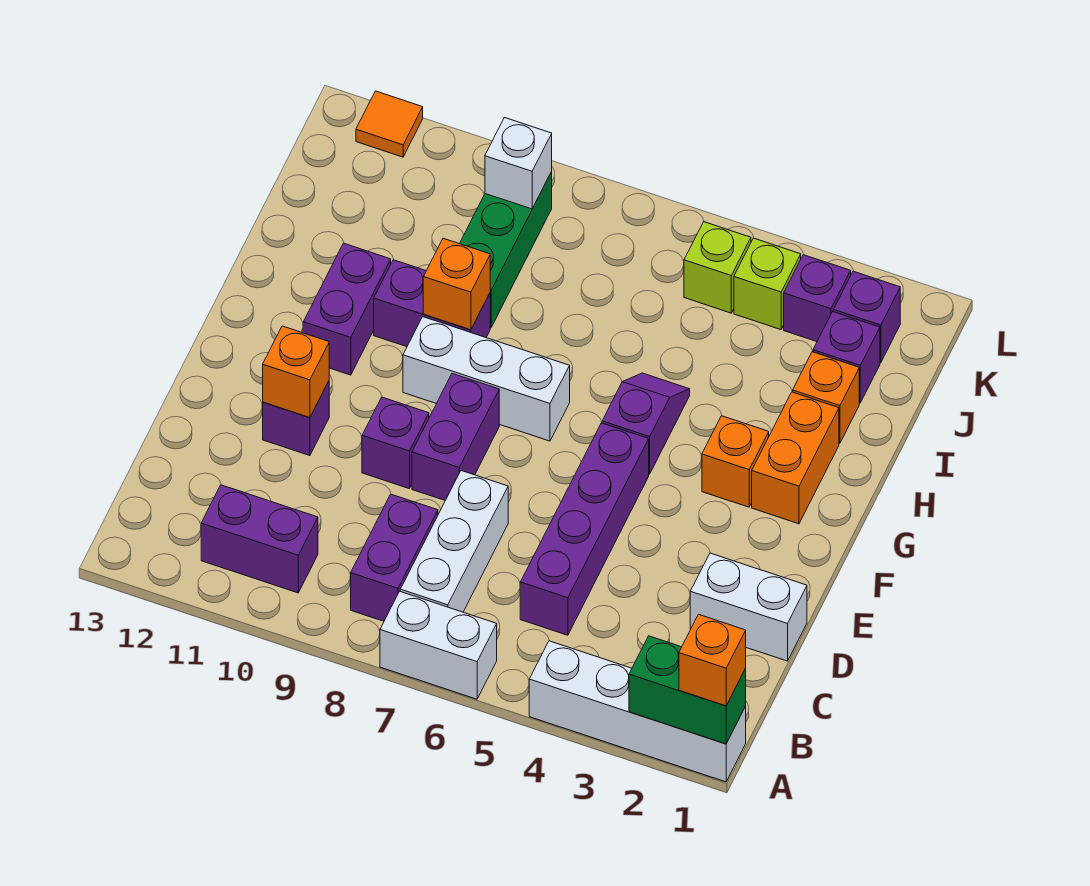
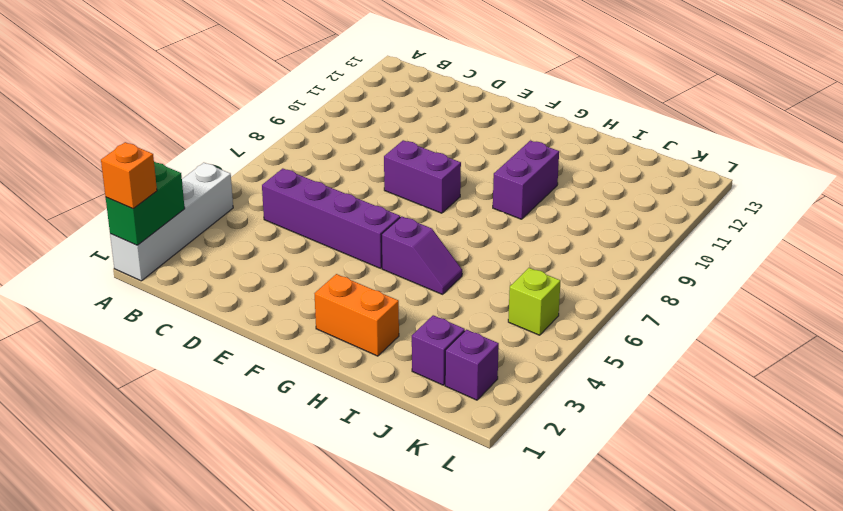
none -> white brick A6:A7 level 1
none -> white brick B7:D7 level 1
none -> purple brick B8:C8 level 1

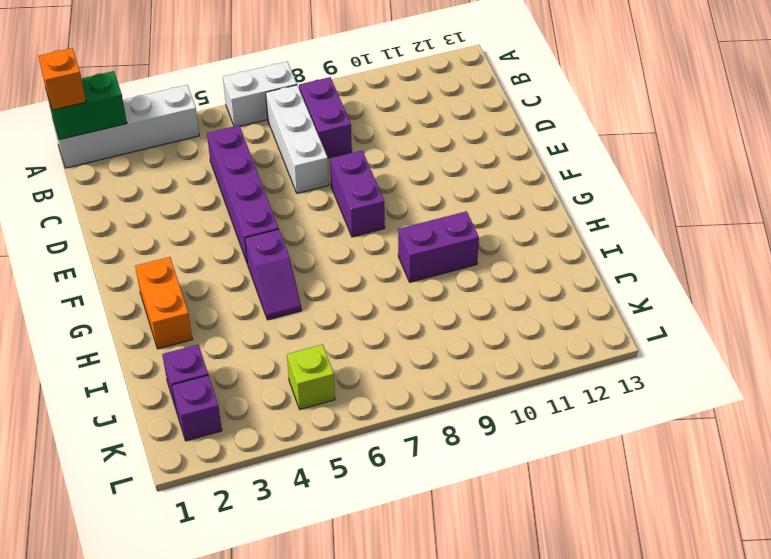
none -> purple brick B10:B11 level 1
none -> white brick D1:D2 level 1
none -> purple brick E9 level 1

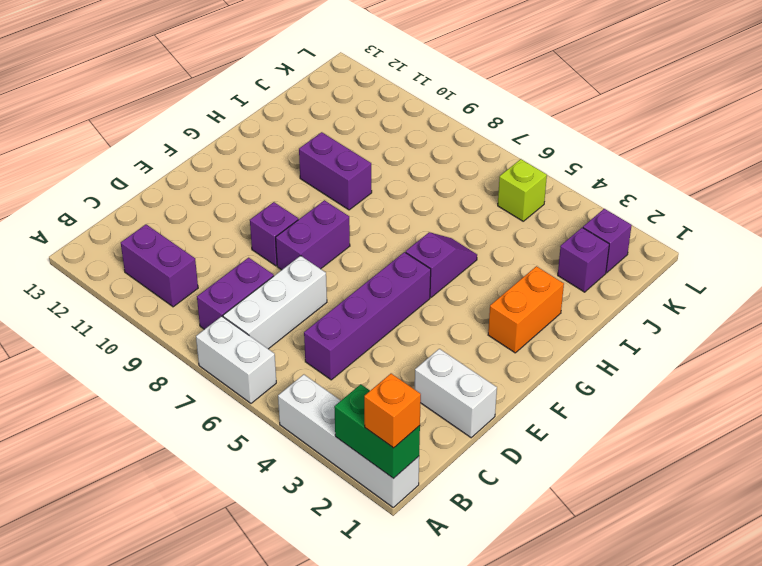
none -> purple brick E11 level 1
none -> orange brick G3 level 1
none -> white brick G7:G9 level 1

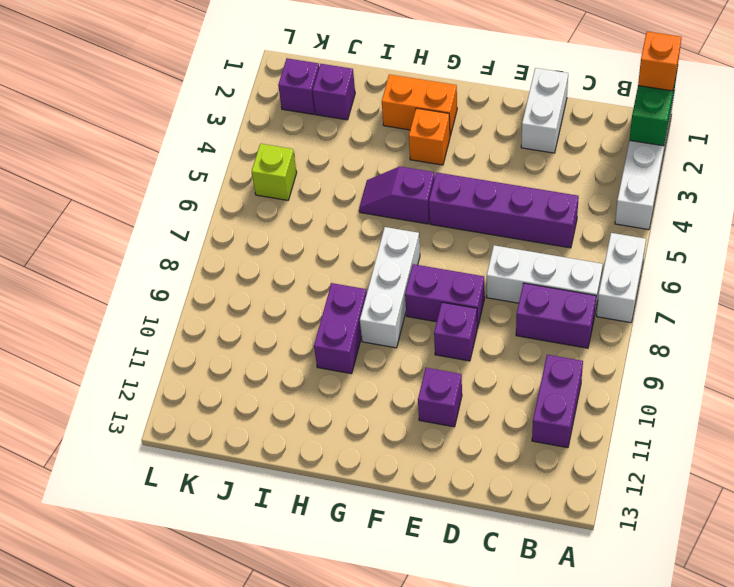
none -> purple brick G11:H11 level 1
none -> orange brick I2 level 1
none -> green brick I9:K9 level 1

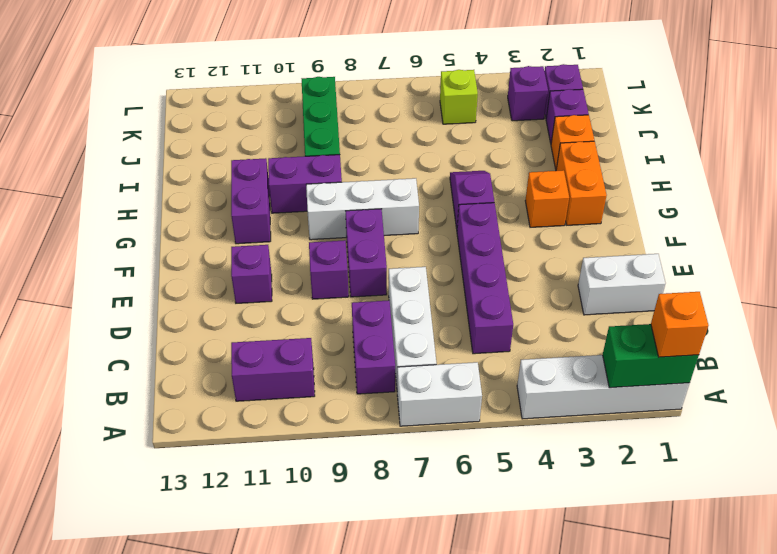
none -> lime brick K4 level 1
none -> orange tile L12 level 1
none -> orange brick E11 level 2

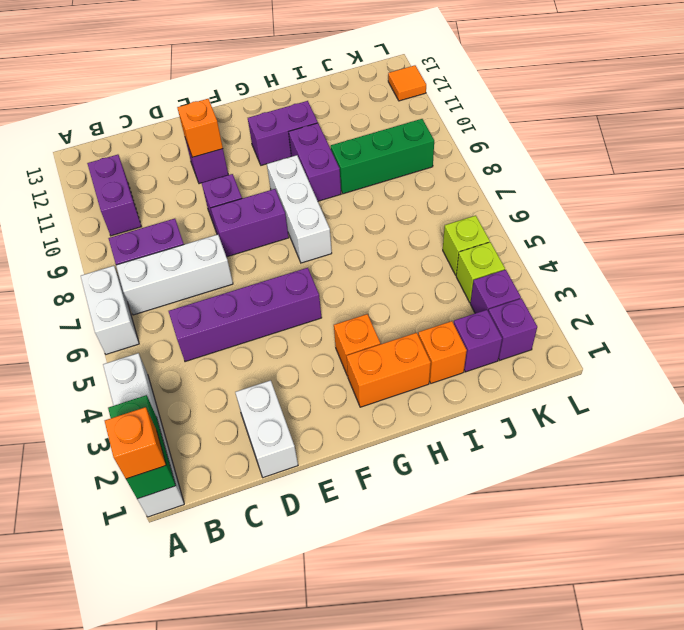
none -> purple slope G5:H5 level 1 top G
none -> orange brick H9 level 2
none -> white brick K9 level 2

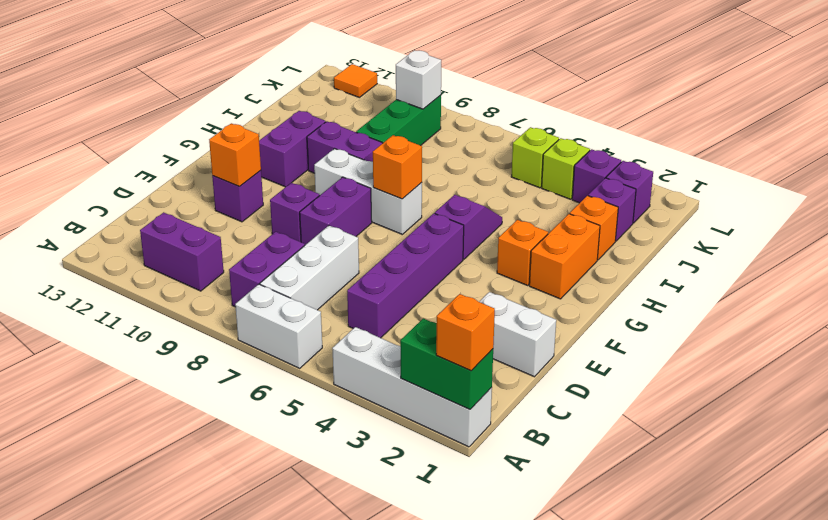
orange brick G7 level 2 -> orange brick H9 level 2

